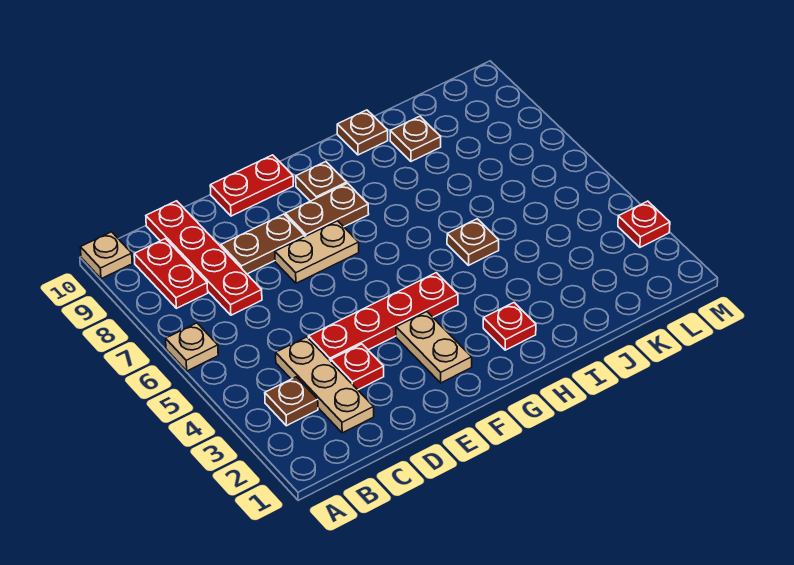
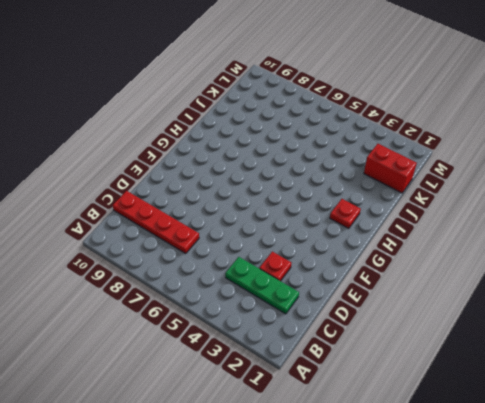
green plate C2:C4 level 1 -> tan plate C2:C4 level 1
red brick K1:K2 level 1 -> none
none -> tan plate A6 level 1
none -> tan plate A10 level 1
none -> brown plate B3 level 1

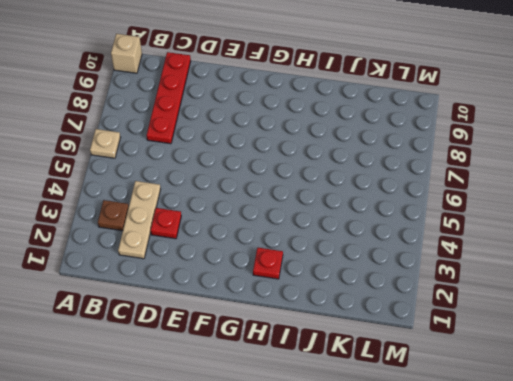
tan brick A10 level 1 -> tan plate A10 level 1
none -> red plate B8:B9 level 1
none -> red plate D4:G4 level 1
none -> brown plate D8:E8 level 1

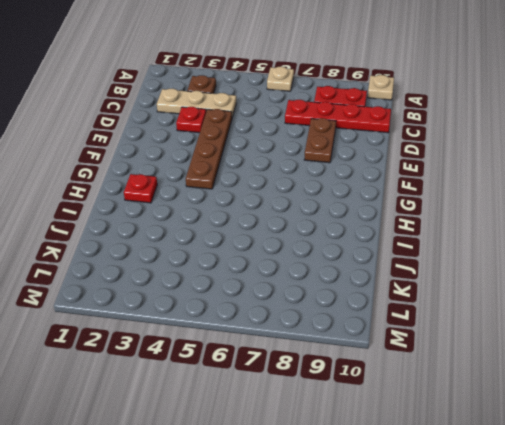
brown plate D4:G4 level 1 -> red plate D4:G4 level 1
none -> tan plate E7:F7 level 1
none -> red plate E10:F10 level 1
none -> tan plate F2:F3 level 1

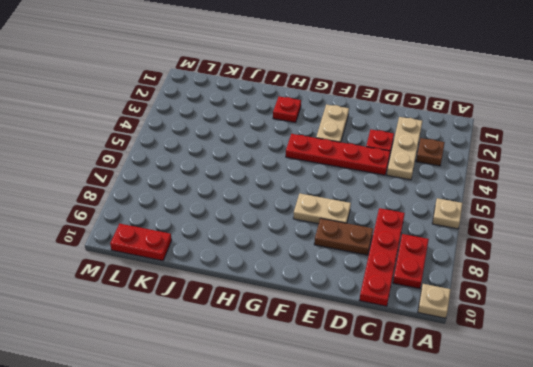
red plate K10:L10 level 1 -> red plate E10:F10 level 1
none -> brown plate F8:G8 level 1
none -> brown plate G9 level 1
none -> brown plate I5 level 1

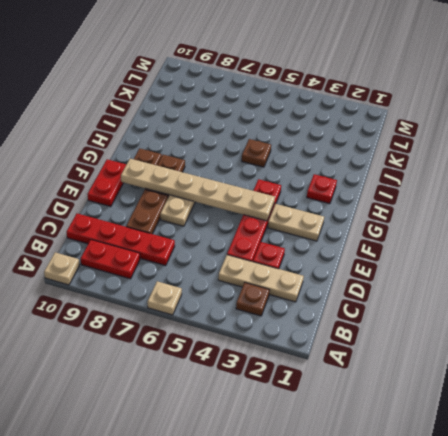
tan plate F4:F9 level 2 -> none
none -> brown plate I10 level 1
none -> brown plate J9 level 1
none -> red plate M3 level 1

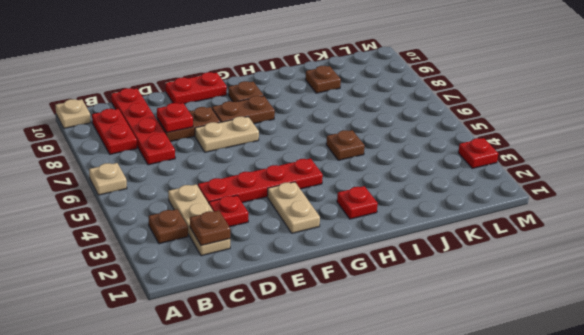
brown plate C2 level 2 -> brown plate I10 level 1
red plate D8 level 2 -> none

